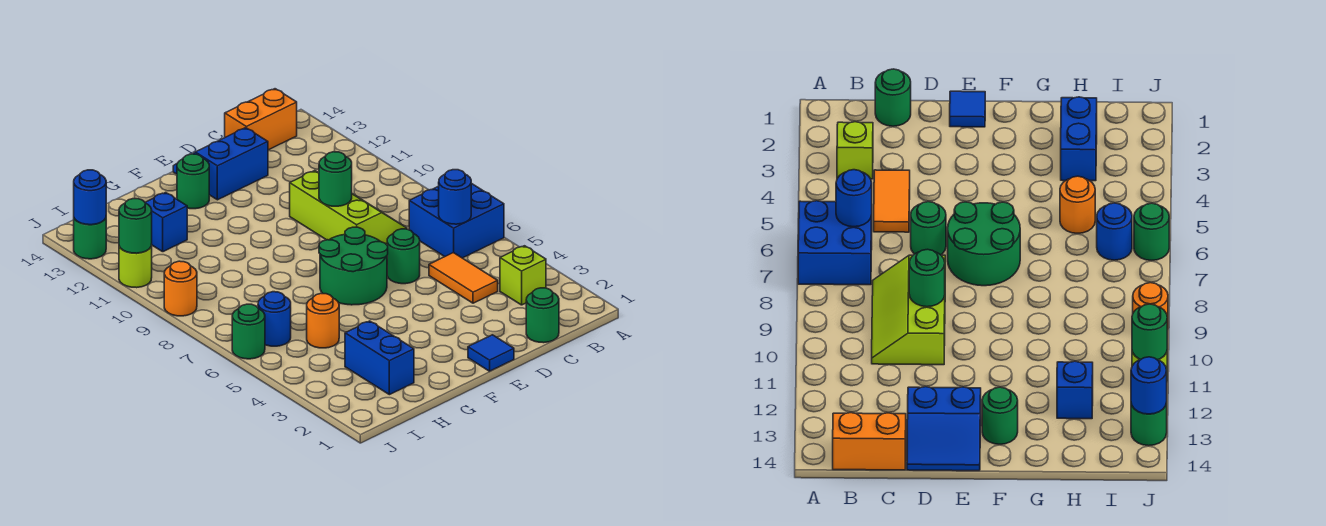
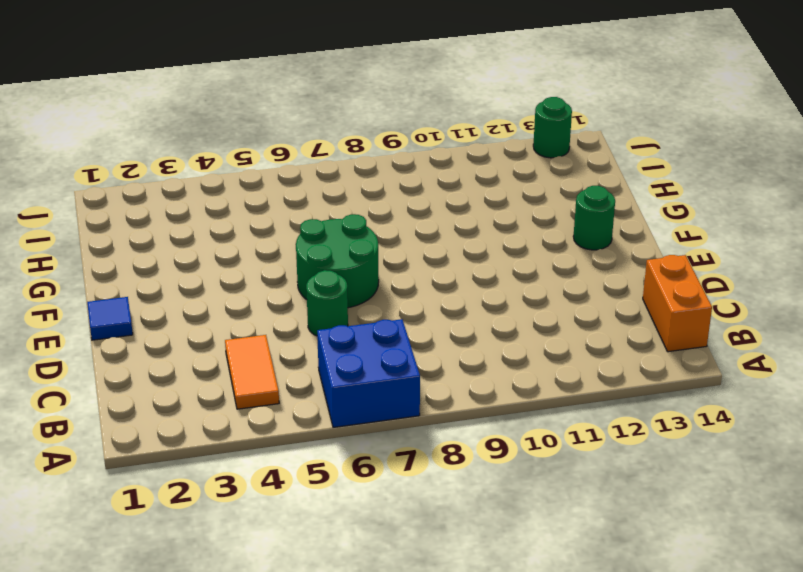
orange tile B4:C4 level 1 -> orange tile C4:C5 level 1
none -> lime brick B3 level 1
none -> green round brick C1 level 1
none -> lime slope C8:D10 level 1 top D

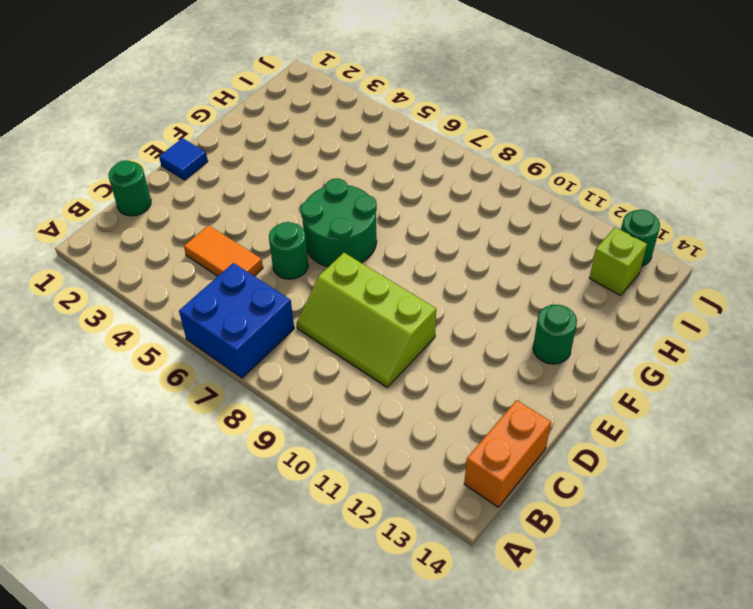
lime brick I13 level 1 -> lime brick B3 level 1
none -> blue slope D13:E14 level 1 top 13
none -> blue brick H2:H3 level 1
none -> orange round brick H5 level 1

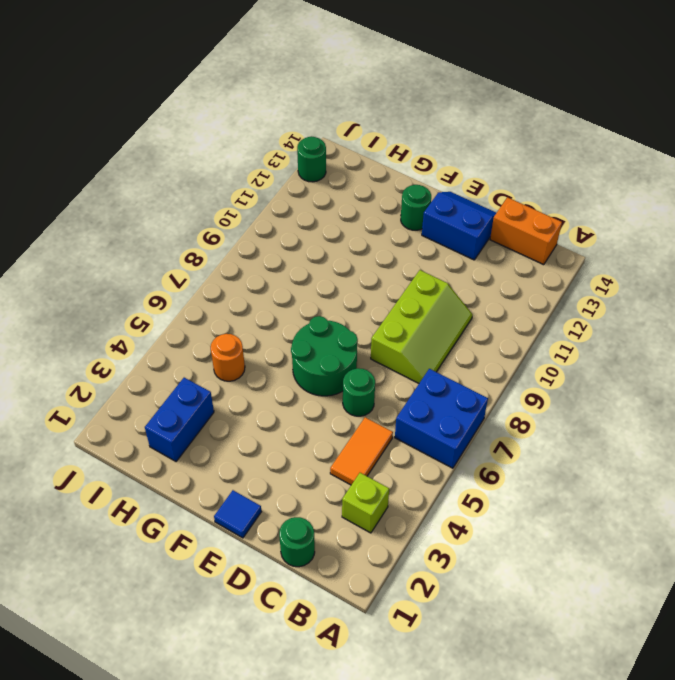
none -> blue brick H12 level 1
none -> blue round brick I6 level 1
none -> green round brick J6 level 1

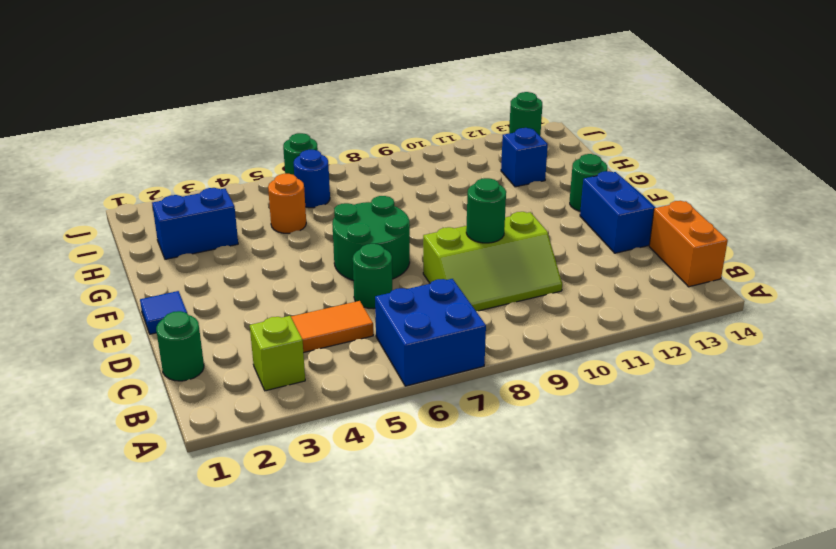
none -> orange round brick J9 level 1
none -> lime round brick J11 level 1
none -> blue round brick B6 level 2

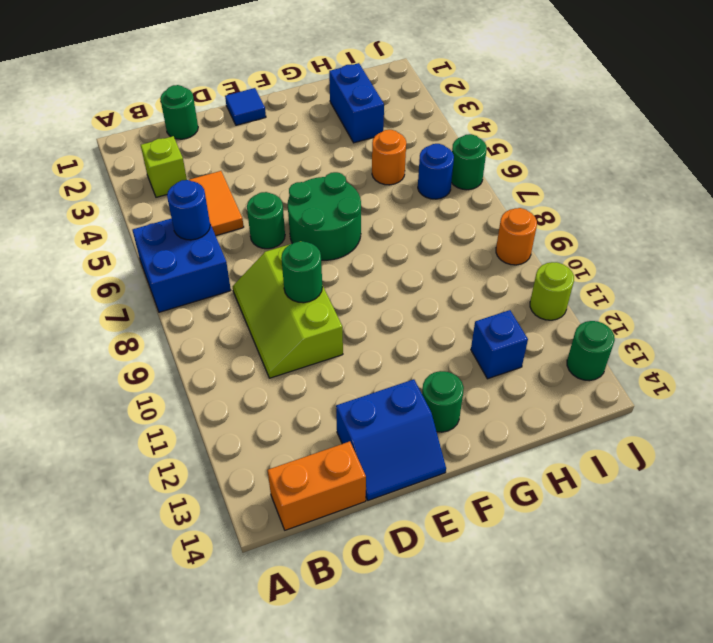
none -> green round brick J11 level 2
none -> blue round brick J13 level 2

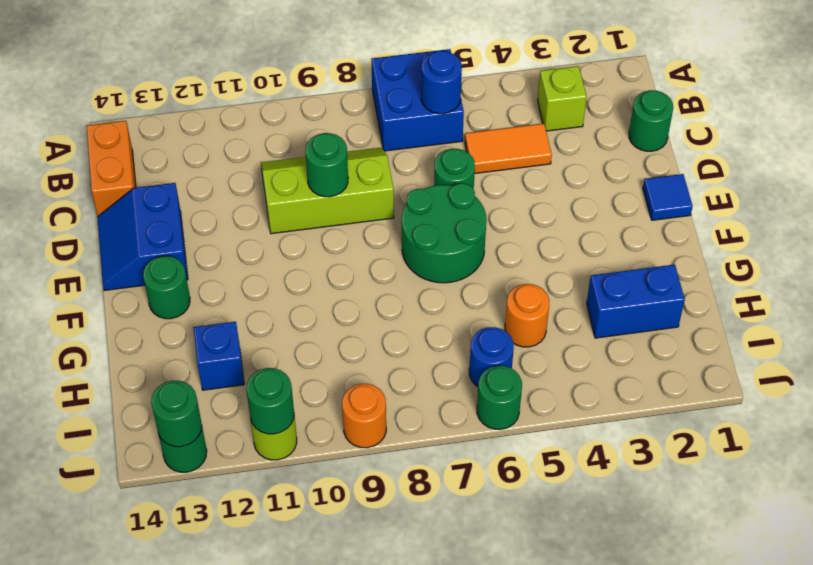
green round brick J13 level 2 -> blue round brick J13 level 2

